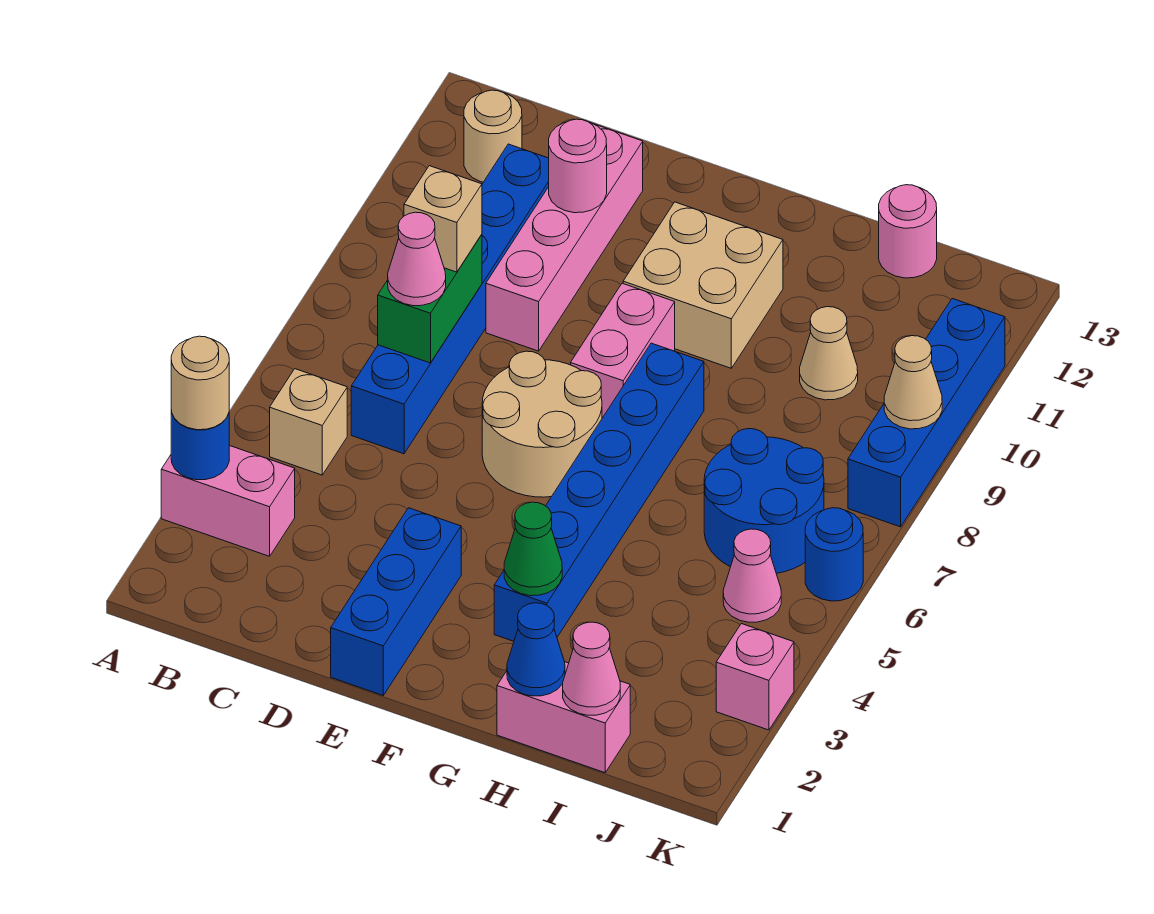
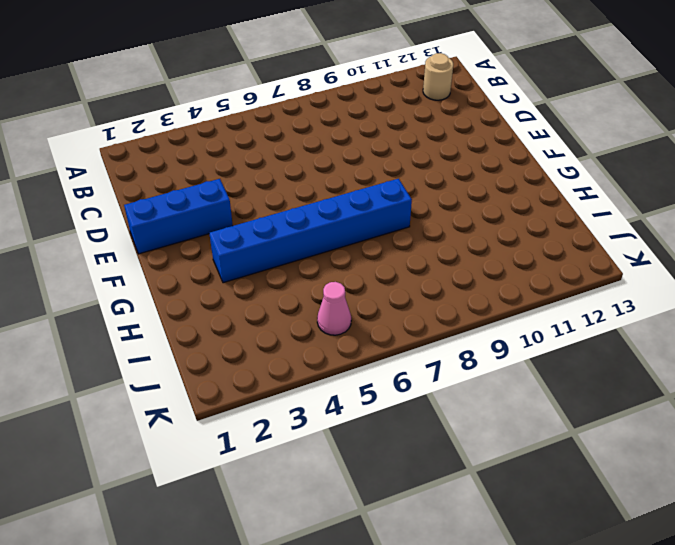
none -> pink brick A3:B3 level 1
none -> tan brick B5 level 1
none -> blue brick C6:C11 level 1

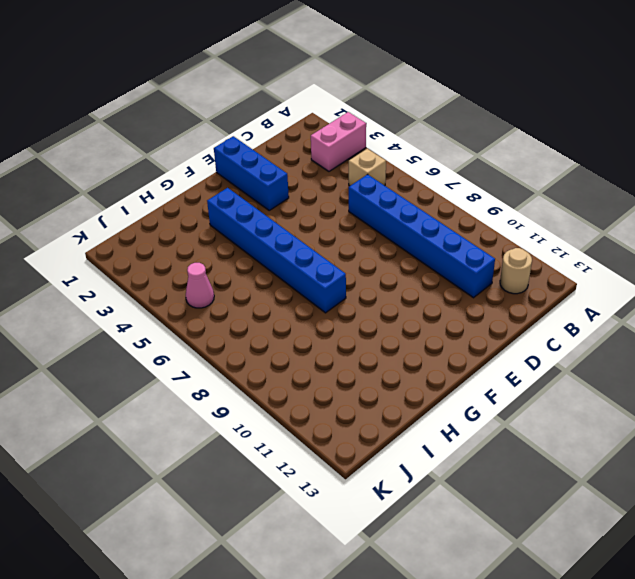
none -> pink brick D9:D12 level 1
none -> tan round brick E6:F7 level 1
none -> pink brick F8:F9 level 1

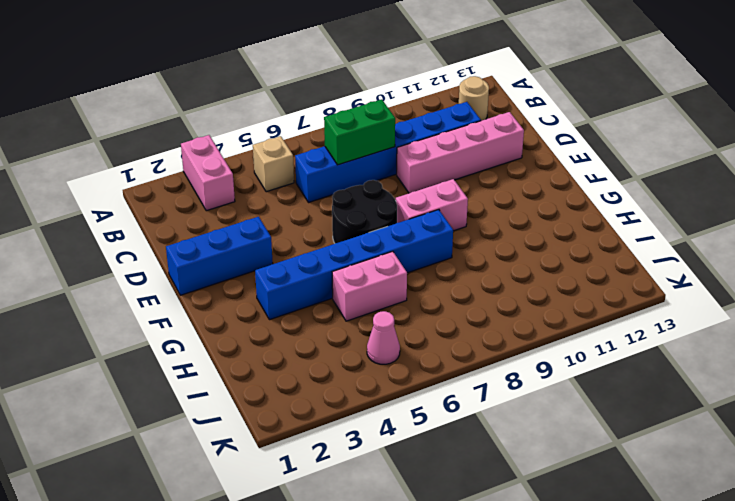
black round brick E6:F7 level 1 -> tan round brick E6:F7 level 1
pink brick H5:H6 level 1 -> pink brick H1:I1 level 1
none -> tan brick F10:G11 level 1
none -> blue round brick I6:J7 level 1
none -> tan cone I10 level 1

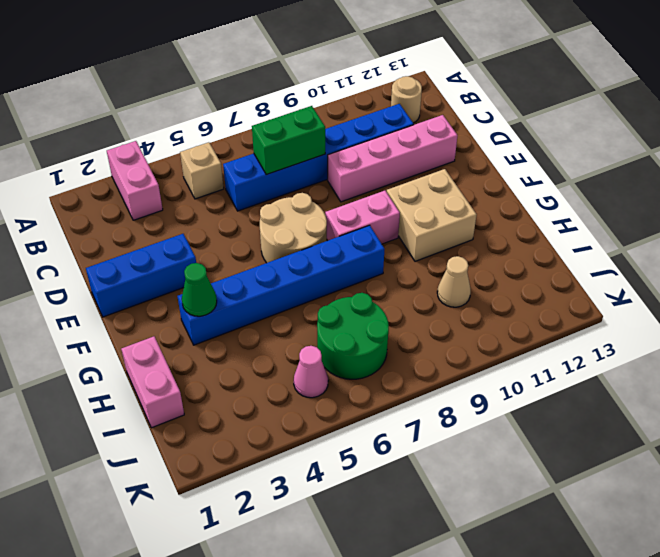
green round brick I6:J7 level 1 -> blue round brick I6:J7 level 1
none -> pink round brick I13 level 1
none -> pink brick K3 level 1
none -> blue round brick K6 level 1

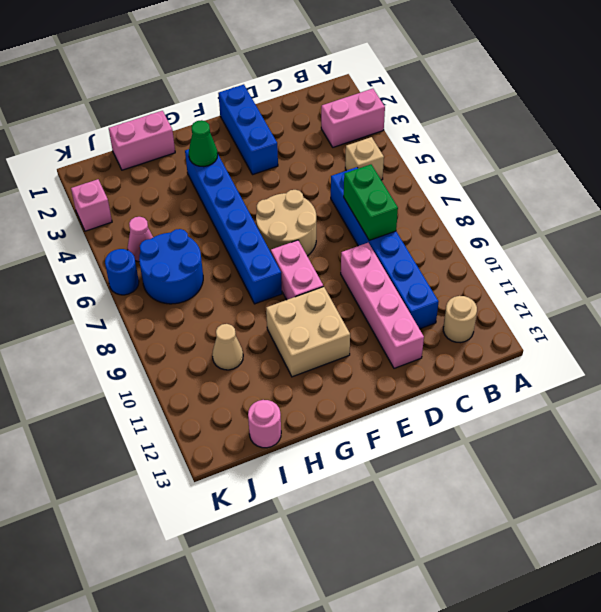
none -> blue brick K8:K11 level 1
none -> blue round brick A3 level 2
none -> pink round brick D11 level 2

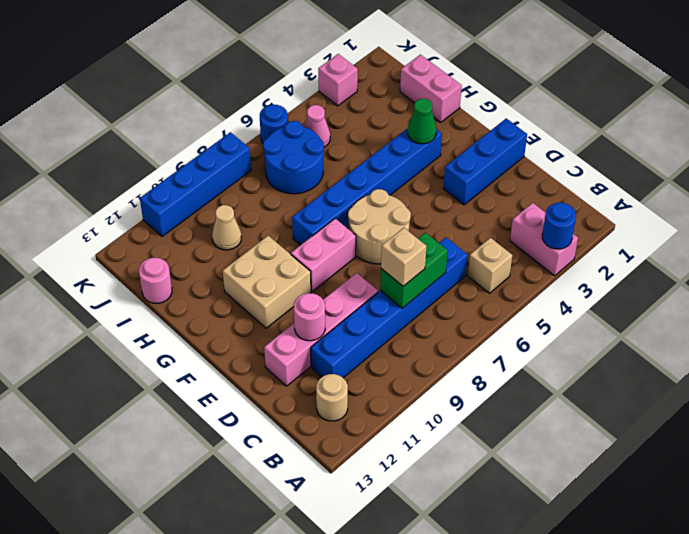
none -> blue cone H1 level 2
none -> pink cone I1 level 2
none -> tan cone K9 level 2

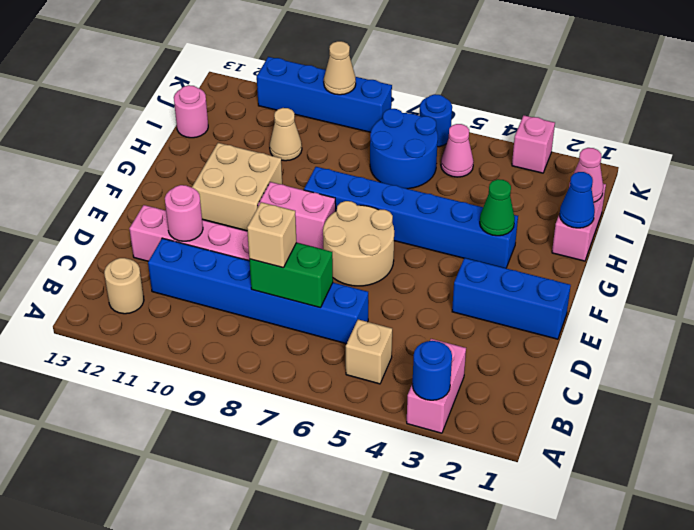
none -> tan round brick A3 level 3
none -> pink cone C7 level 3

